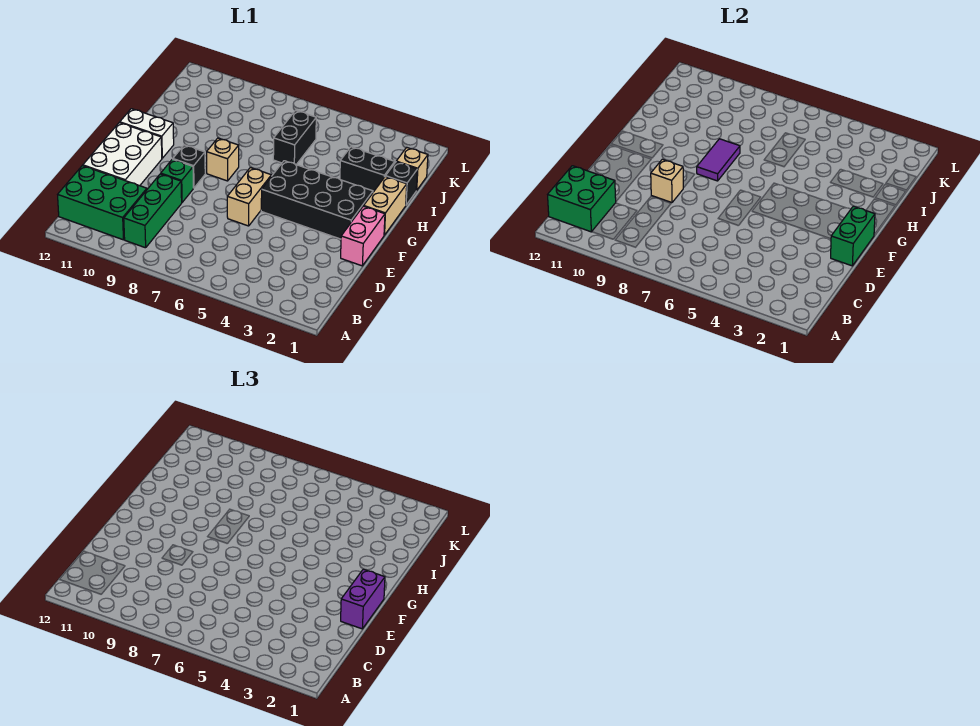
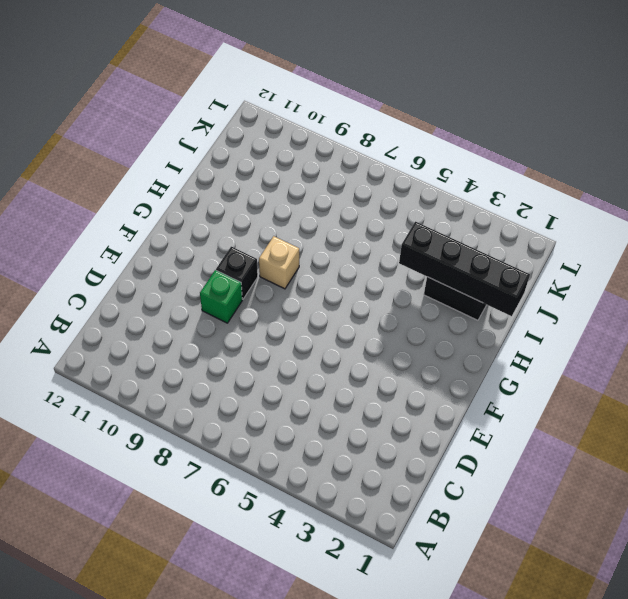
black brick I1:I4 level 2 -> none
none -> green brick B9:D9 level 1
none -> green brick B10:C12 level 1
none -> white brick D11:F12 level 1

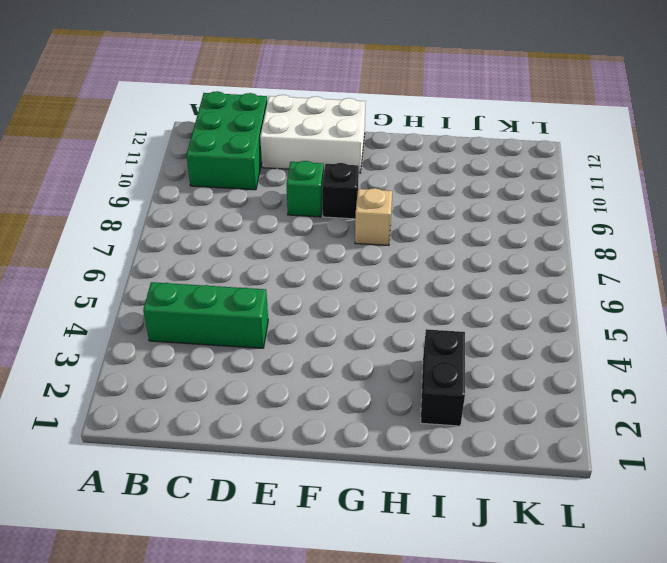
green brick B4:D4 level 1 -> green brick B9:D9 level 1
none -> pink brick E1:F1 level 1
none -> tan brick E6:F6 level 1
none -> black brick F2:G5 level 1

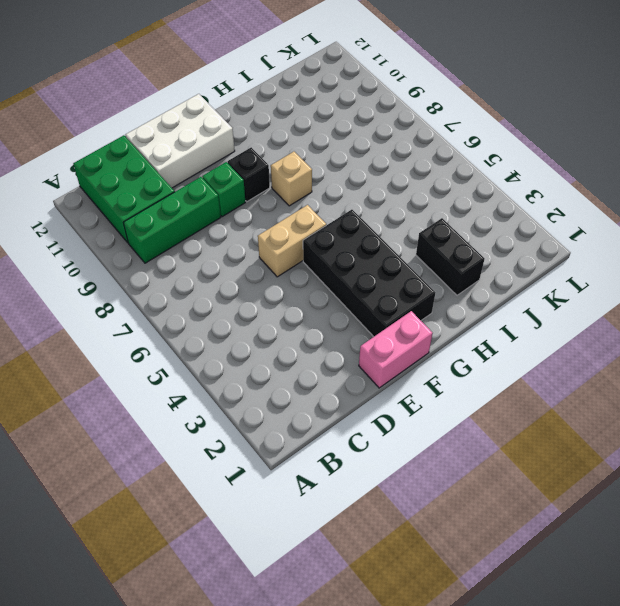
none -> tan brick G1:H1 level 1
none -> white brick G11:G12 level 1
none -> black brick I1 level 1

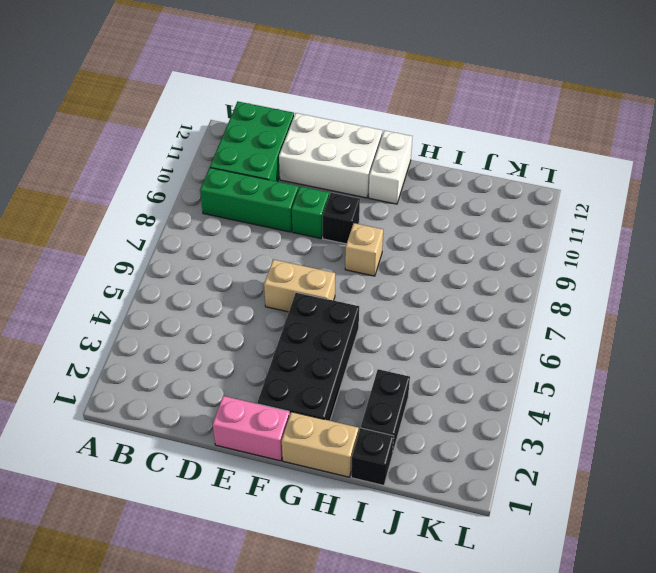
none -> black brick I6:J6 level 1
none -> tan brick J1 level 1
none -> green brick B11:C12 level 2

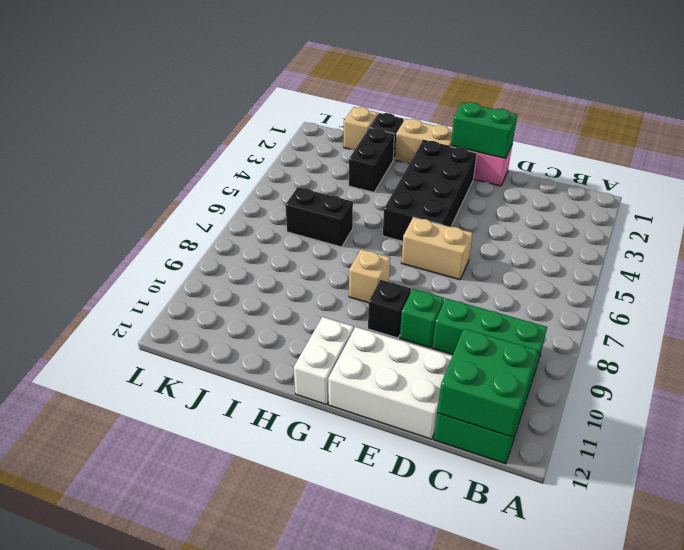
none -> tan brick E9 level 2
none -> purple tile G8:H8 level 2
none -> purple brick E1:F1 level 3

